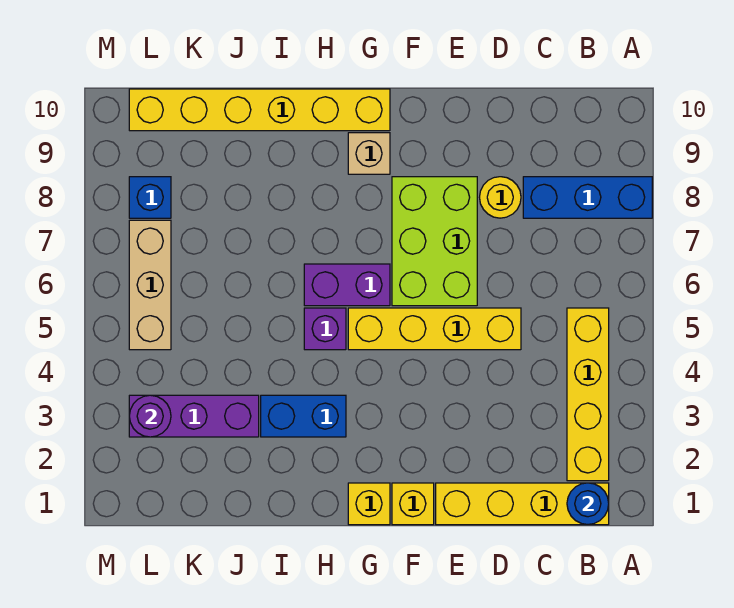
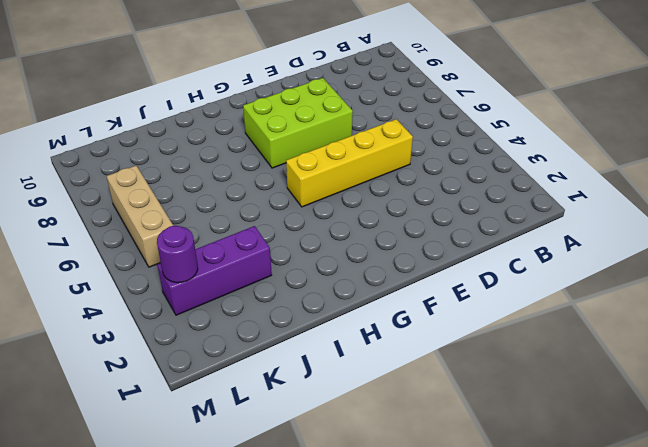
lime brick E7:G8 level 1 -> lime brick E6:F8 level 1
none -> blue brick A8:C8 level 1
none -> yellow brick B1:E1 level 1
none -> yellow brick B2:B5 level 1

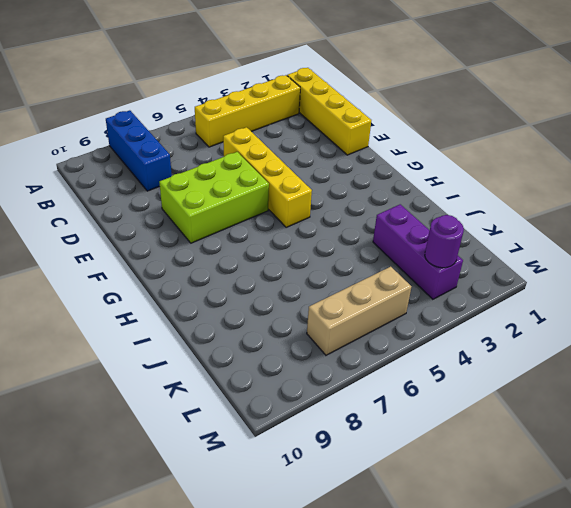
none -> yellow round brick D8 level 1
none -> yellow brick F1 level 1
none -> yellow brick G1 level 1

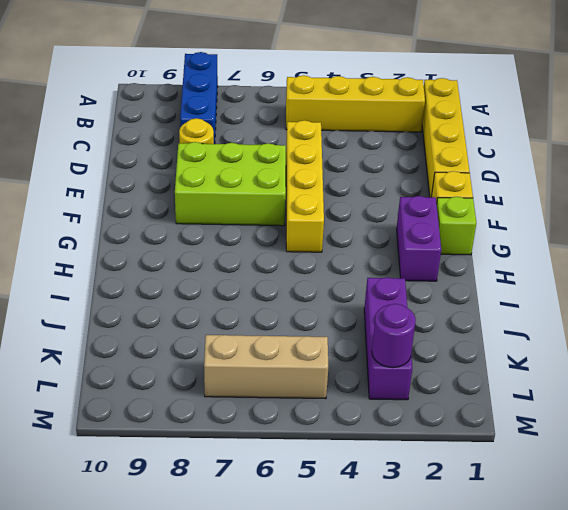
lime brick G1 level 1 -> yellow brick G1 level 1
purple brick G2:H2 level 1 -> purple brick G6:H6 level 1
none -> tan brick G9 level 1
none -> yellow brick G10:L10 level 1
none -> blue brick H3:I3 level 1

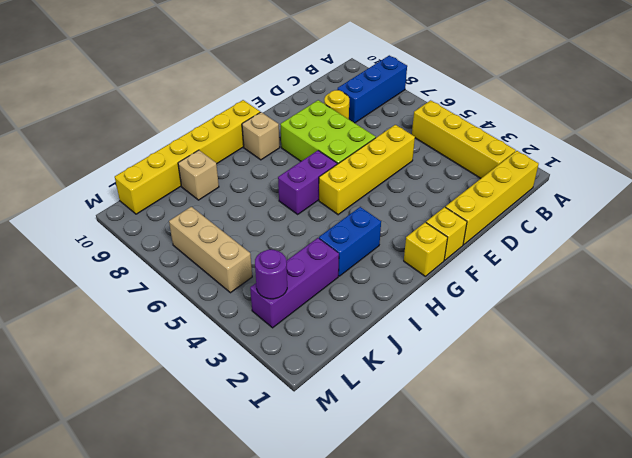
tan brick J9 level 1 -> none
none -> purple brick H5 level 1
none -> blue brick L8 level 1
none -> blue round brick B1 level 2

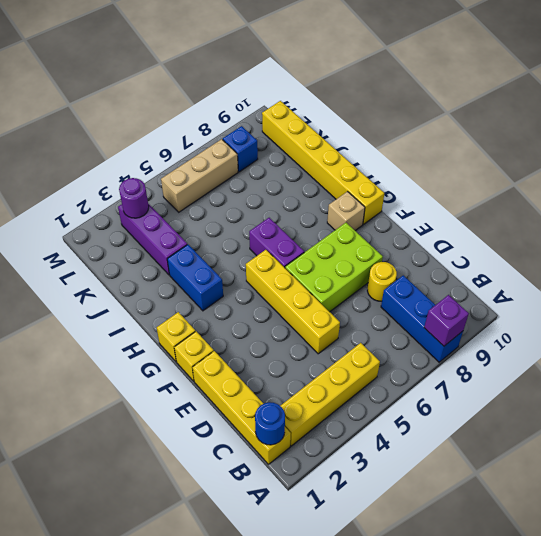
purple brick A8 level 2 -> purple brick H5 level 1

